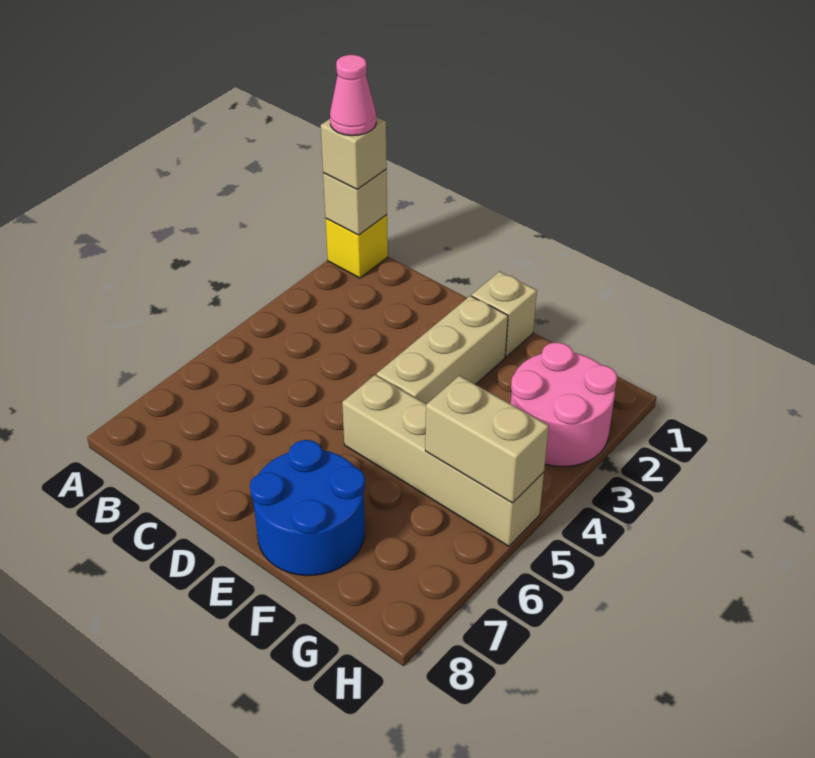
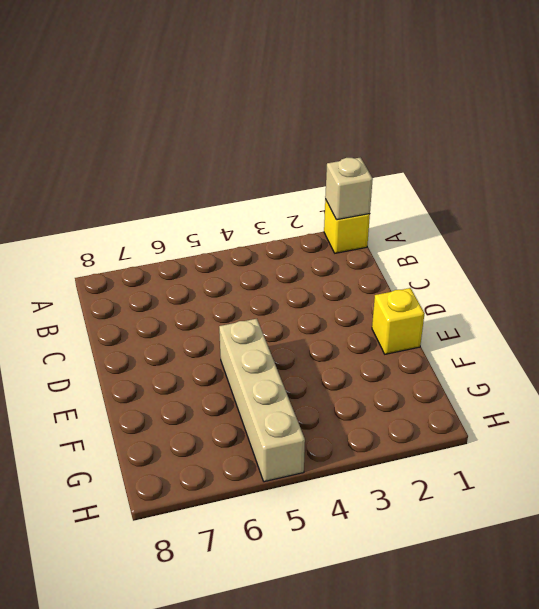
yellow brick E1 level 1 -> tan brick E1 level 1
none -> tan brick E2:E4 level 1
none -> blue round brick E7:F8 level 1

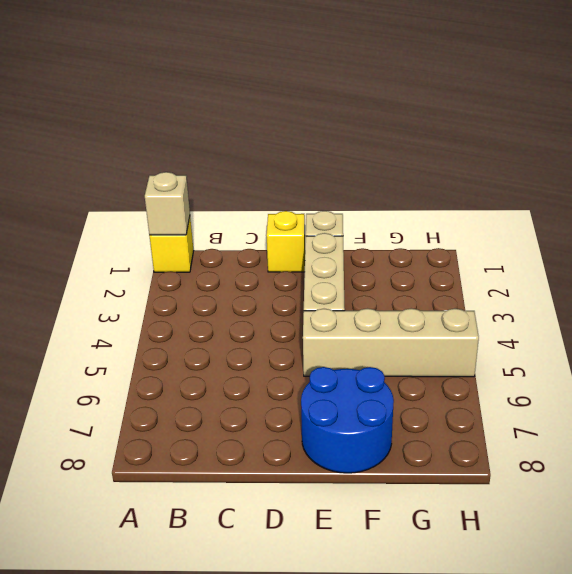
yellow brick D1 level 1 -> none
none -> pink round brick G2:H3 level 1
none -> tan brick G5:H5 level 2

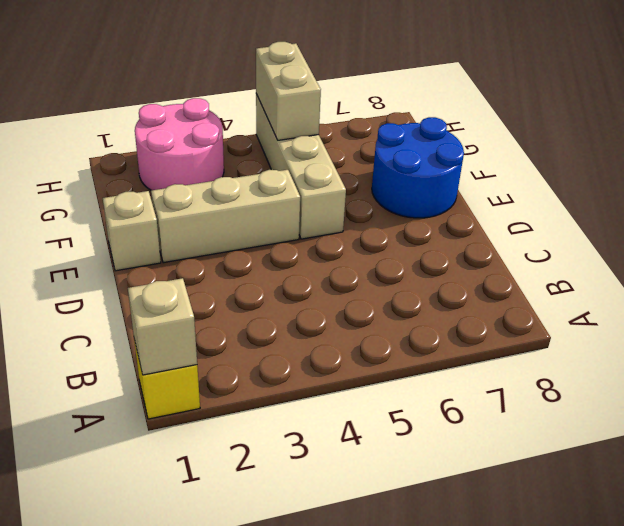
none -> tan brick A1 level 3
none -> pink cone A1 level 4

